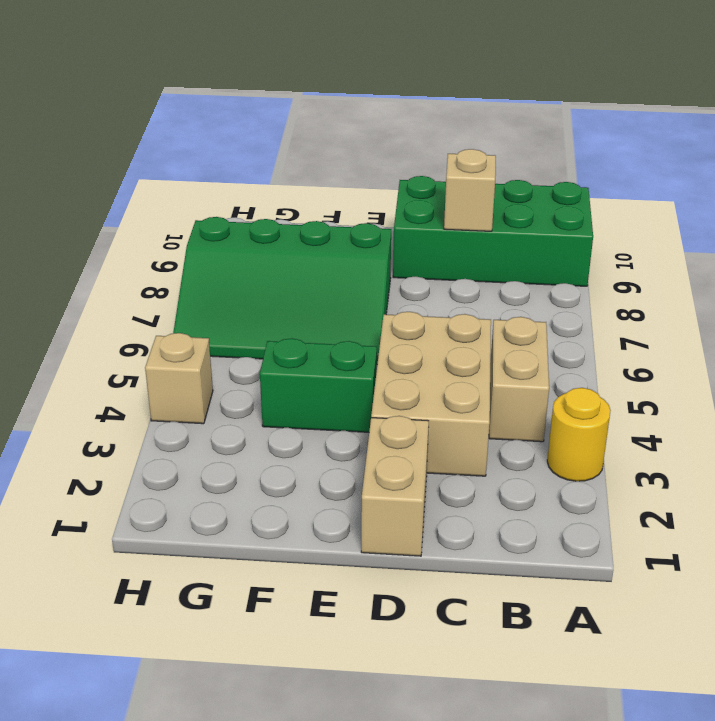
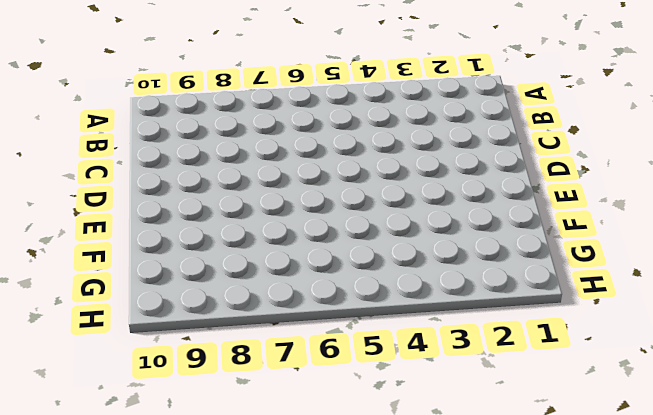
none -> yellow round brick A3 level 1
none -> green brick A9:D10 level 1

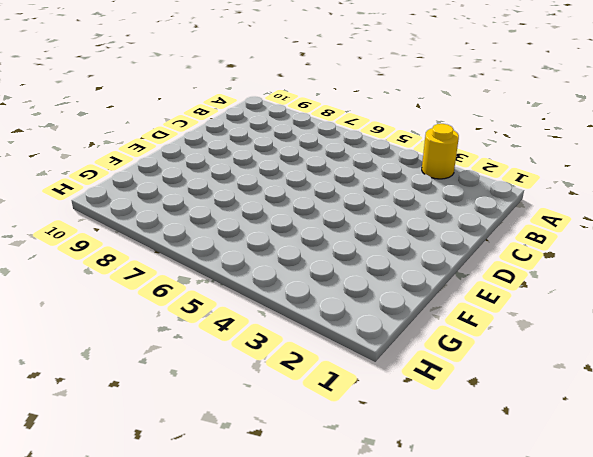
none -> green brick A9:D10 level 1
none -> tan brick B4:B5 level 1

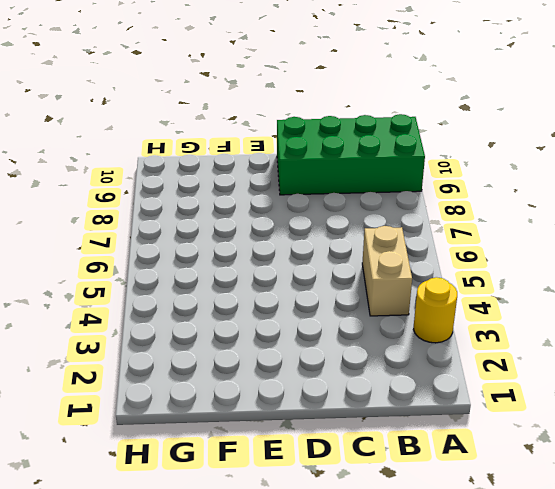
none -> tan brick C3:D5 level 1
none -> tan brick D1:D2 level 1

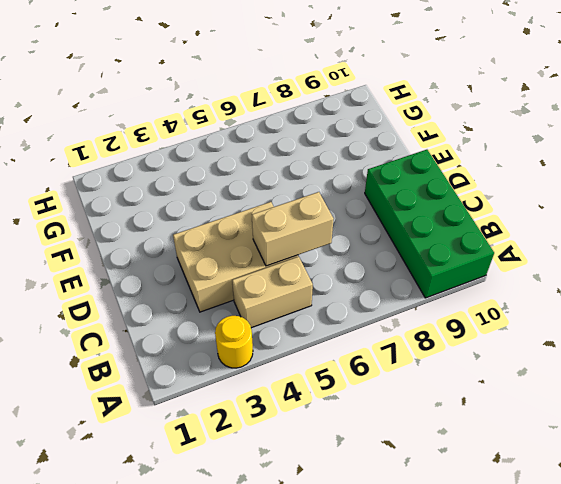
tan brick C5:C6 level 2 -> tan brick D1:D2 level 1
none -> green brick E4:F4 level 1
none -> green slope E6:H8 level 1 top 8

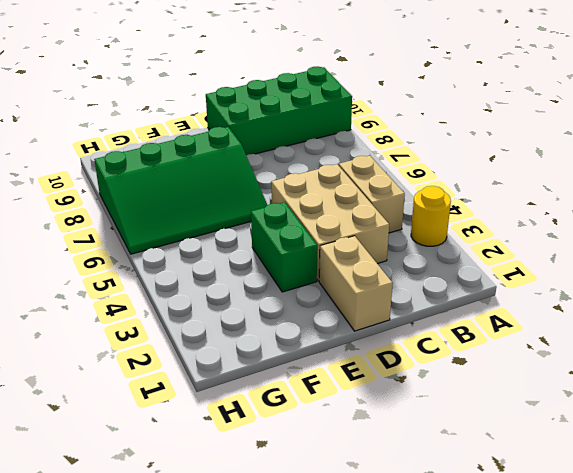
green brick E3:E4 level 1 -> green brick E4:F4 level 1
none -> tan brick H4 level 1
none -> tan brick C9 level 2

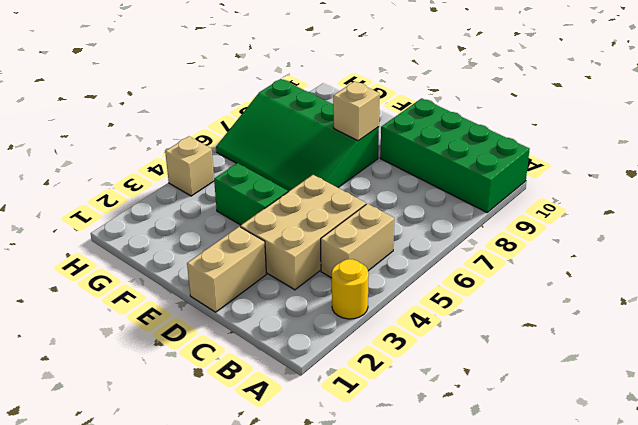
tan brick E8 level 2 -> tan brick C9 level 2

